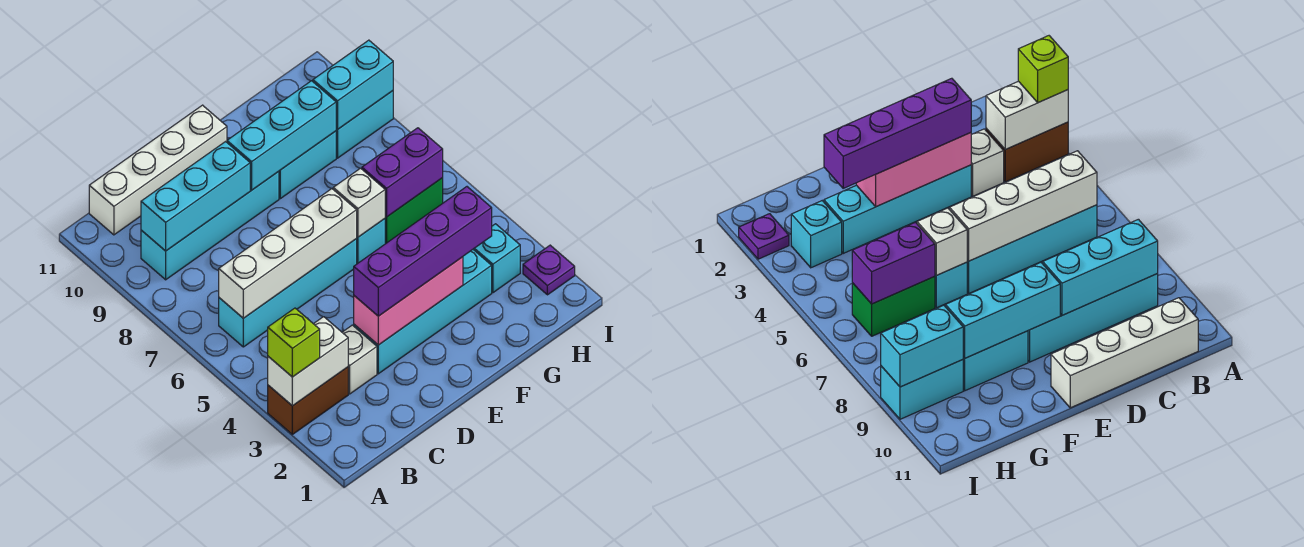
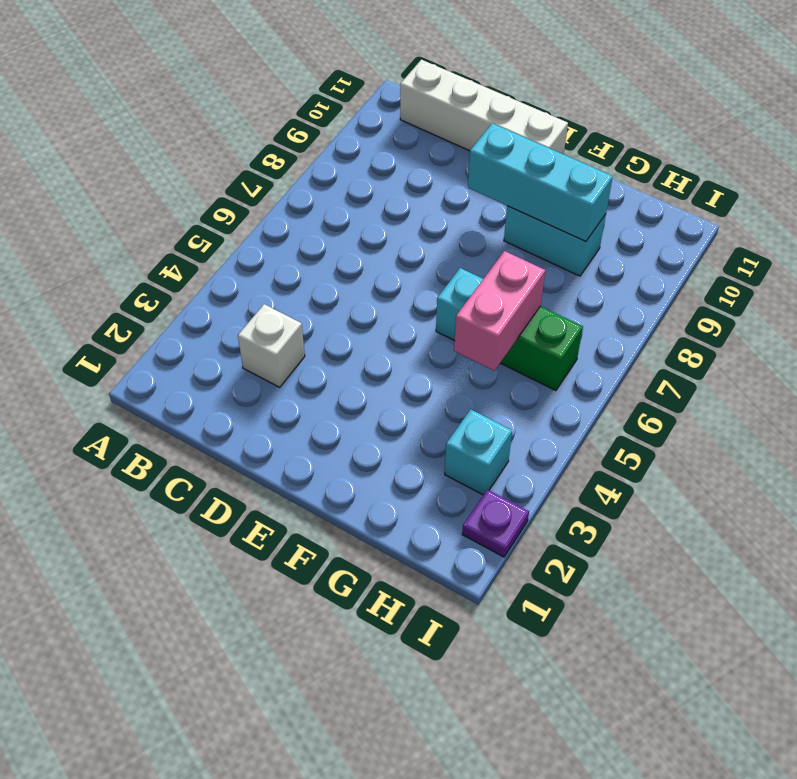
pink brick G5:G6 level 2 -> purple brick G6:H6 level 2
none -> brown brick A3:B3 level 1
none -> cyan brick B6:E6 level 1
none -> cyan brick B9:E9 level 1

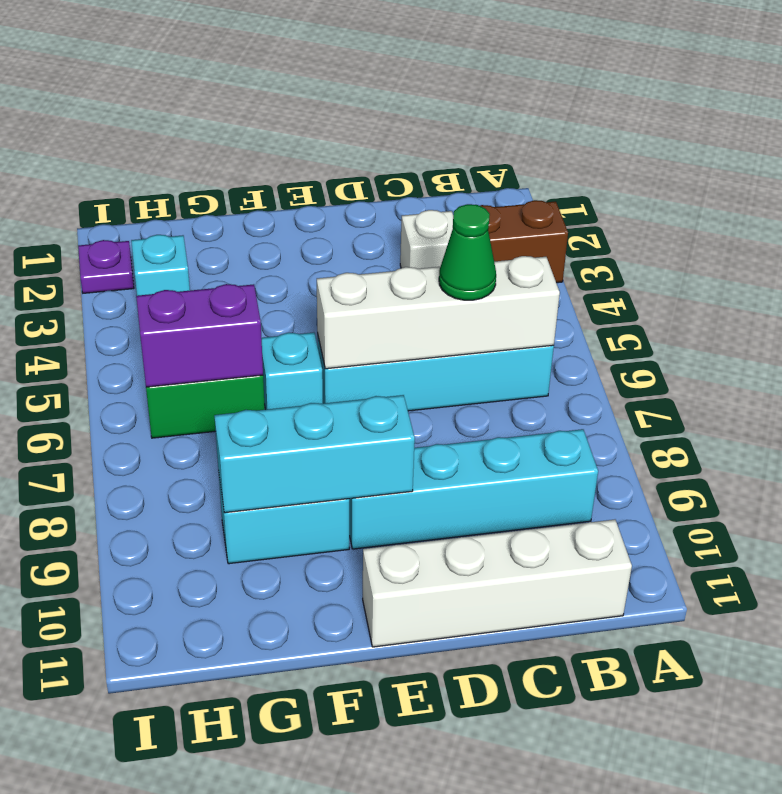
green cone C6 level 3 -> none
none -> cyan brick D3:G3 level 1
none -> cyan brick H9:I9 level 1
none -> white brick A3:B3 level 2

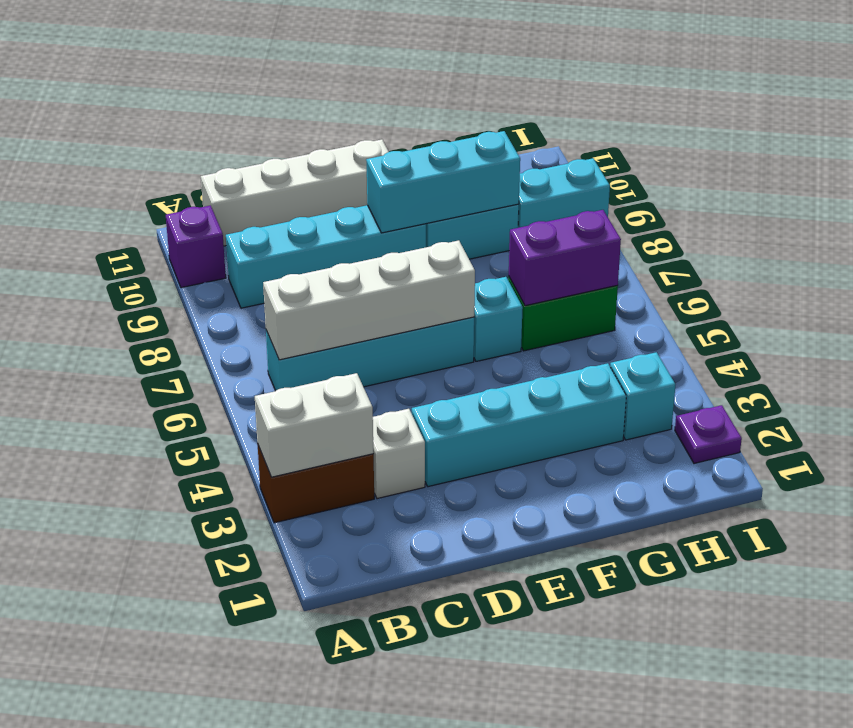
purple brick A10 level 1 -> none
none -> cyan brick B9:D9 level 2
none -> pink brick D3:F3 level 2
none -> white brick F6 level 2

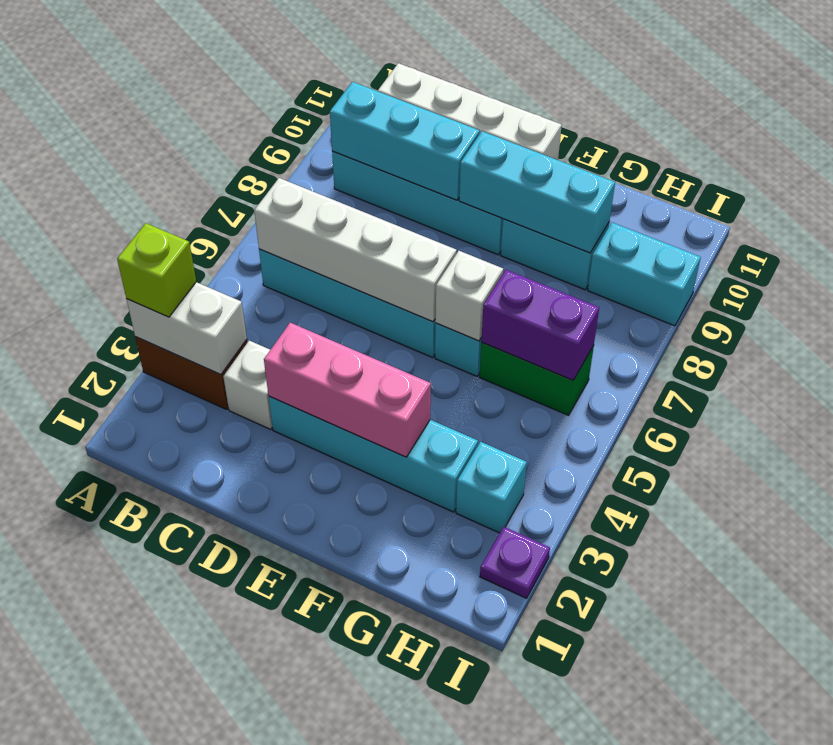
none -> cyan brick H9:I9 level 2
none -> purple brick D3:G3 level 3

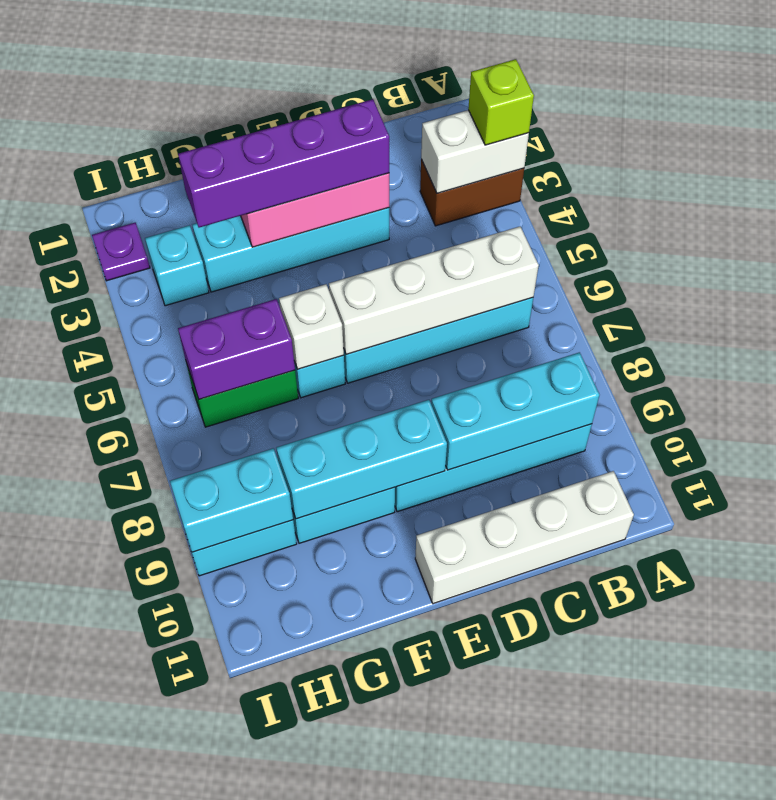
none -> white brick C3 level 1

